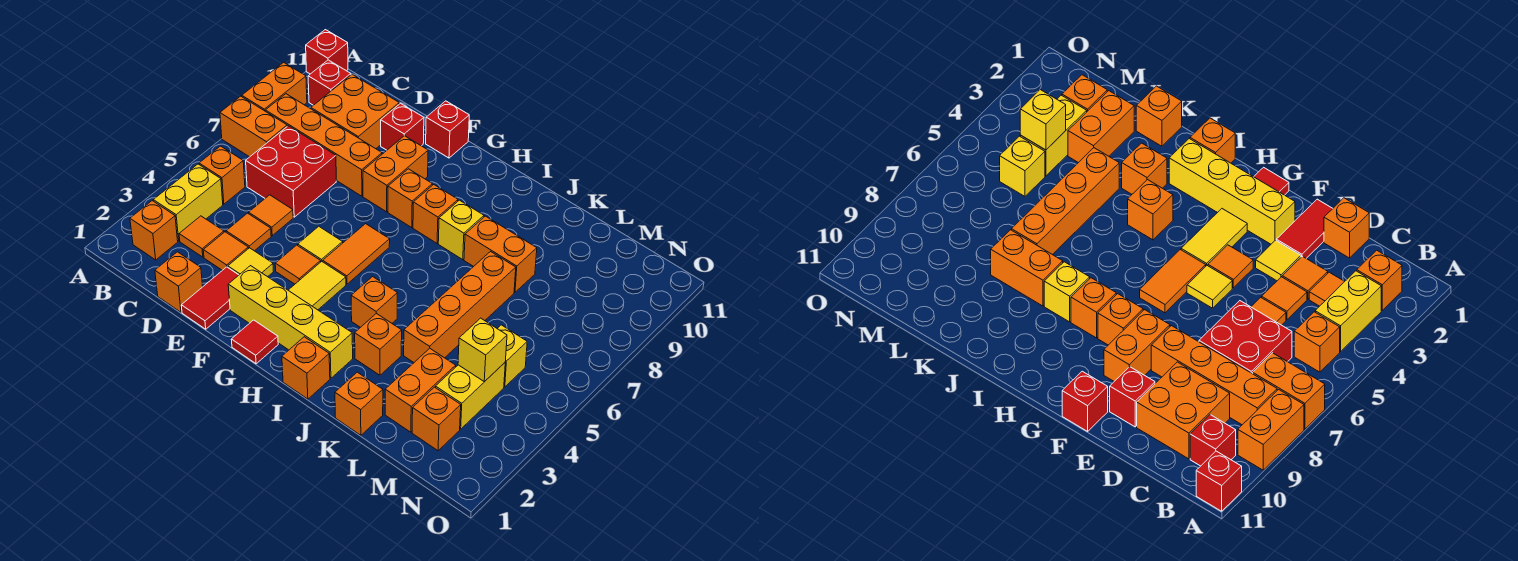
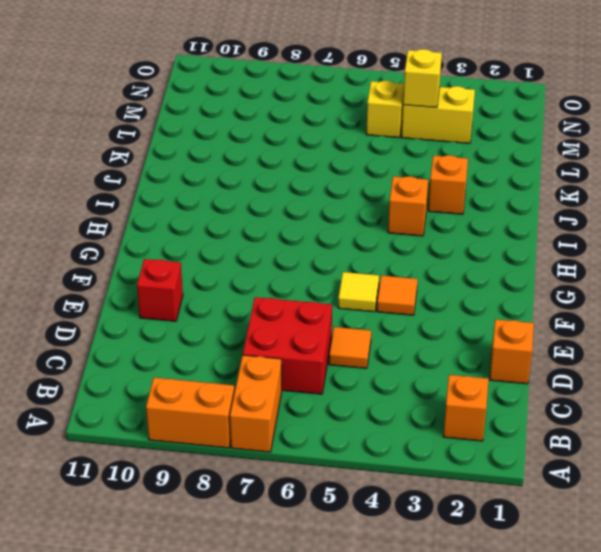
none -> red brick A11 level 1
none -> yellow brick B3:B4 level 1
none -> orange brick B5 level 1
none -> orange brick B8:E8 level 1

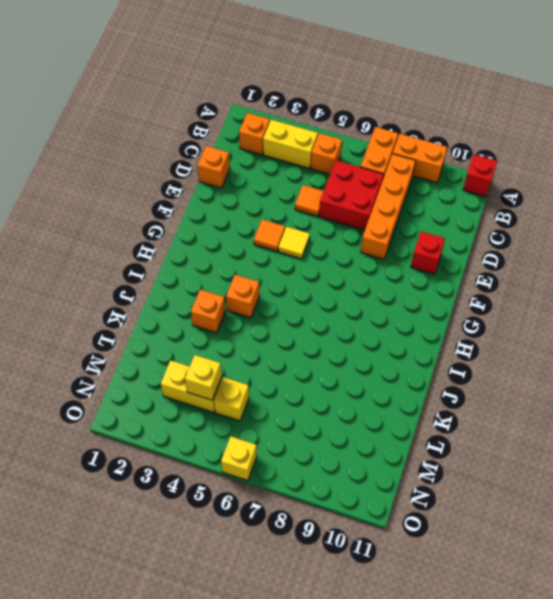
yellow brick O6 level 1 -> yellow brick I8 level 1
none -> red brick B10 level 1
none -> orange tile C3 level 1
none -> orange brick C9:D10 level 1
none -> orange tile D3 level 1

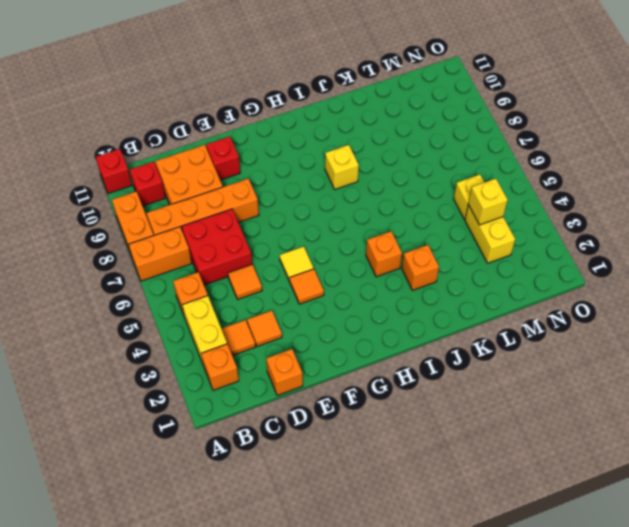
none -> orange tile D4 level 1
none -> red tile E1:E2 level 1
none -> yellow tile E3 level 1
none -> yellow brick F2:I2 level 1

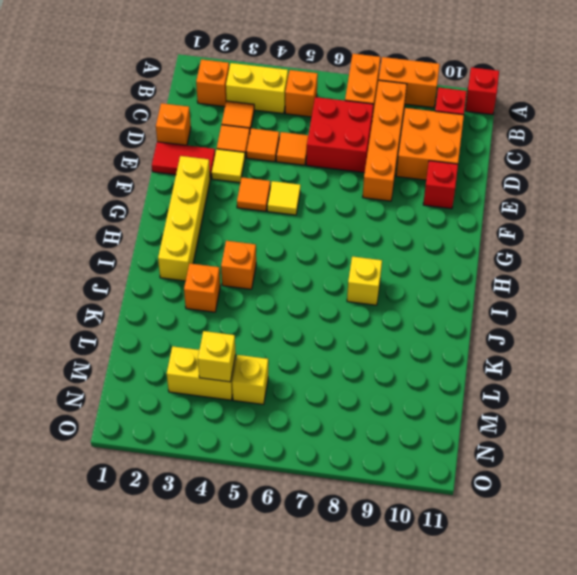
none -> orange brick F8:F9 level 1
none -> red brick F11 level 1
none -> red tile G1 level 1
none -> yellow tile G3:G4 level 1

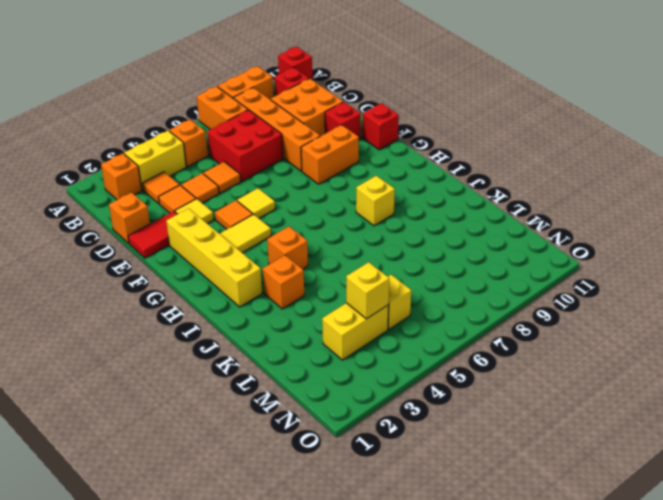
none -> red tile G1 level 1
none -> orange tile G5:G6 level 1
none -> orange brick G8 level 1
none -> orange brick H8 level 1

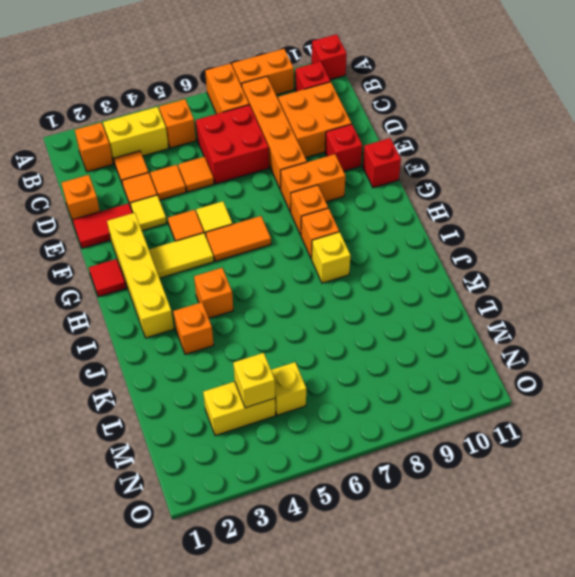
none -> orange brick I1 level 1
none -> orange brick J8:K8 level 1
none -> orange brick K1 level 1
none -> orange brick K4:K7 level 1

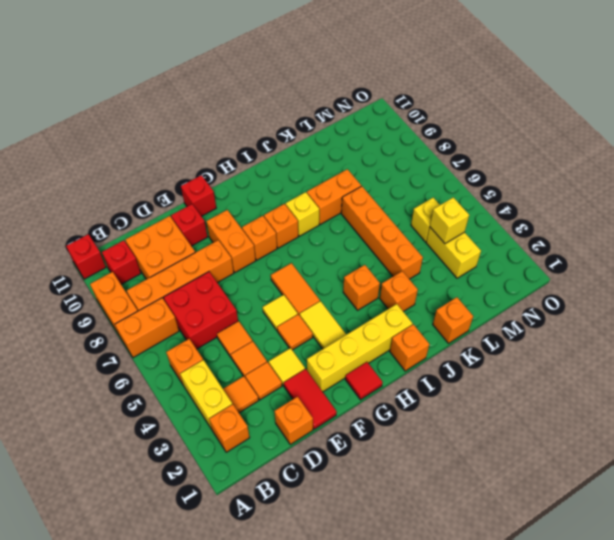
none -> orange brick L2:L3 level 1
none -> orange brick M2 level 1

